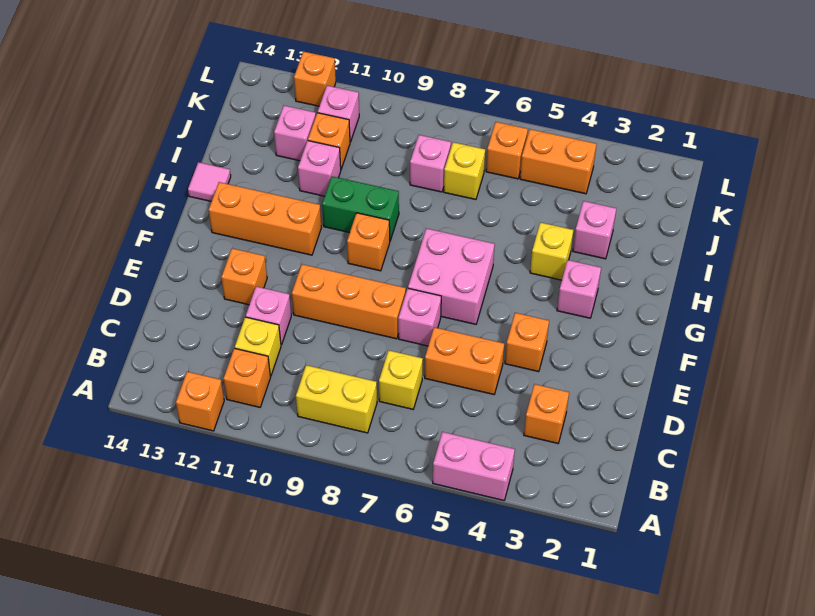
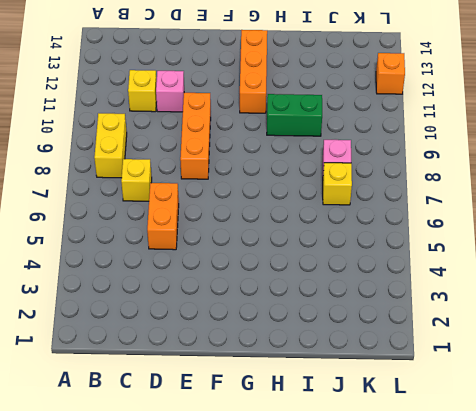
green brick H10:I10 level 1 -> green brick H9:H10 level 1
none -> pink brick A4:A5 level 1
none -> orange brick A12 level 1
none -> orange brick B11 level 1
none -> orange brick C3 level 1

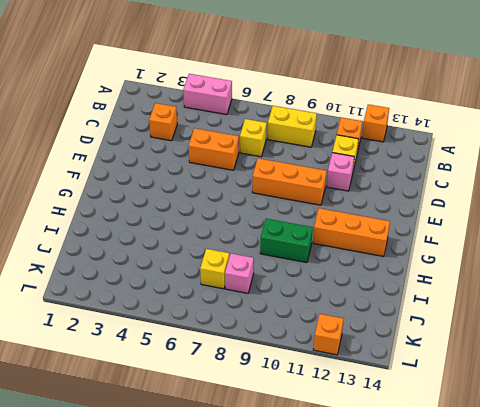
none -> orange brick E4 level 1
none -> pink brick E7 level 1
none -> orange brick E12 level 1
none -> pink brick F6:G7 level 1

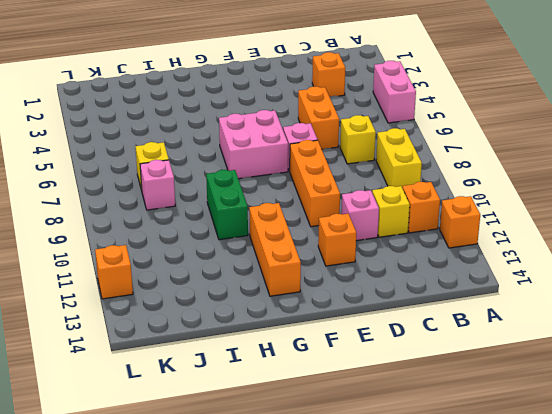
none -> orange brick E4 level 1
none -> pink brick G3 level 1
none -> orange brick G9 level 1
none -> yellow brick H4 level 1

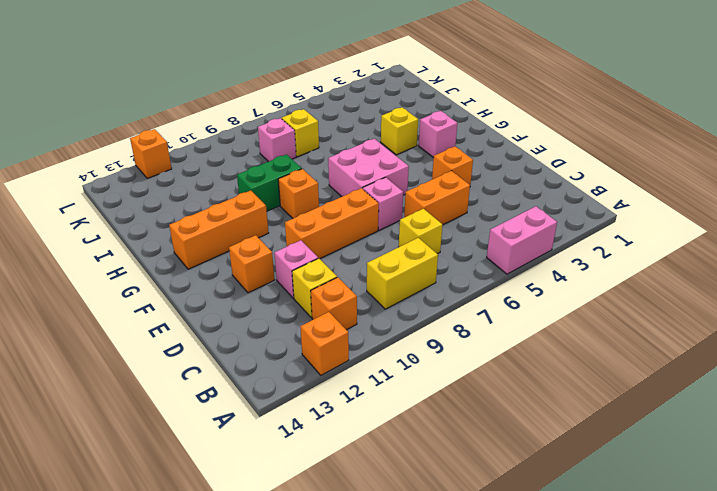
none -> orange brick C3 level 1
none -> pink tile H14 level 1
none -> pink brick I3 level 1
none -> pink brick I11 level 1

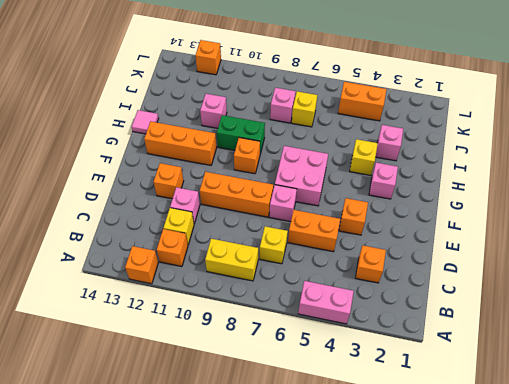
none -> orange brick J11 level 1
none -> pink brick J12 level 1
none -> orange brick K6 level 1
none -> pink brick K11 level 1

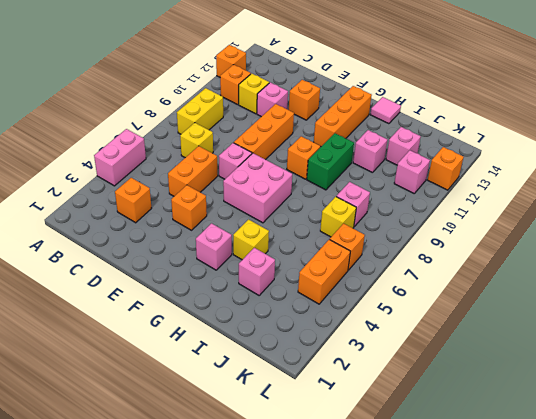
none -> orange brick J11 level 1

